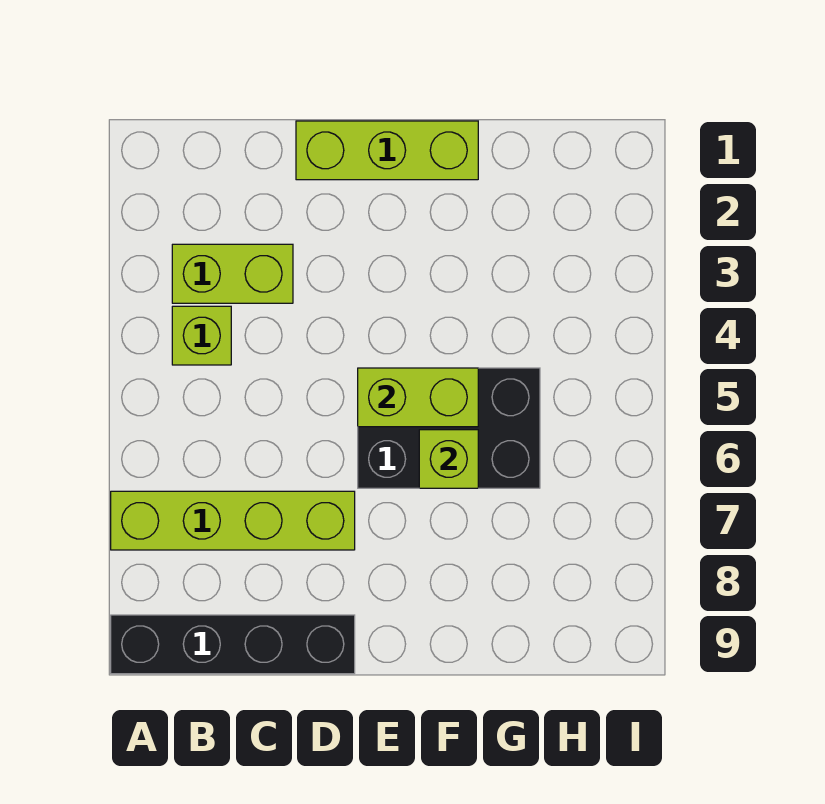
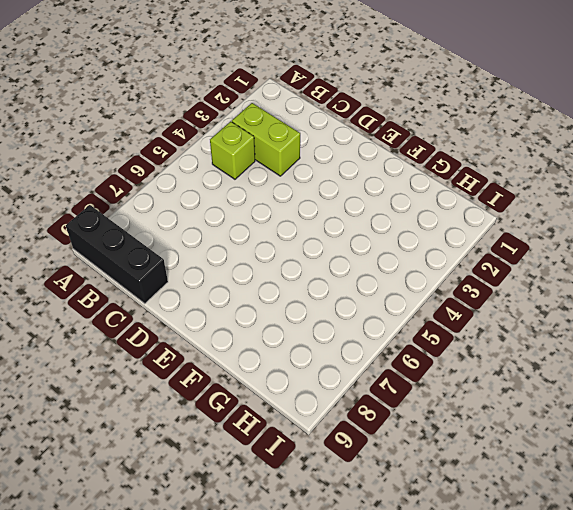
black brick A9:C9 level 1 -> black brick A9:D9 level 1
none -> lime brick A7:D7 level 1
none -> lime brick D1:F1 level 1

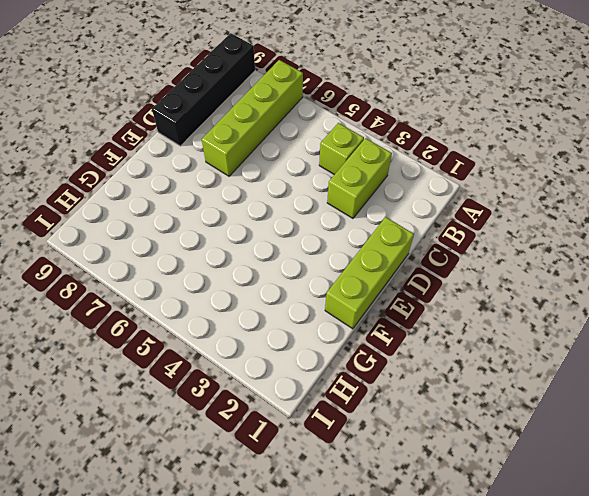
none -> black brick E5:G6 level 1
none -> lime brick E5:F5 level 2

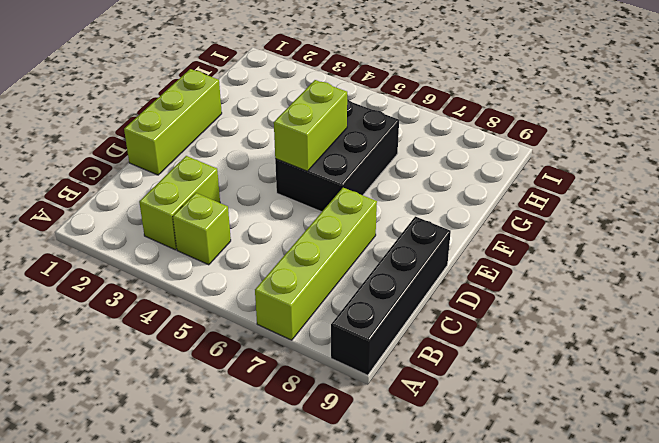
none -> lime brick F6 level 2

